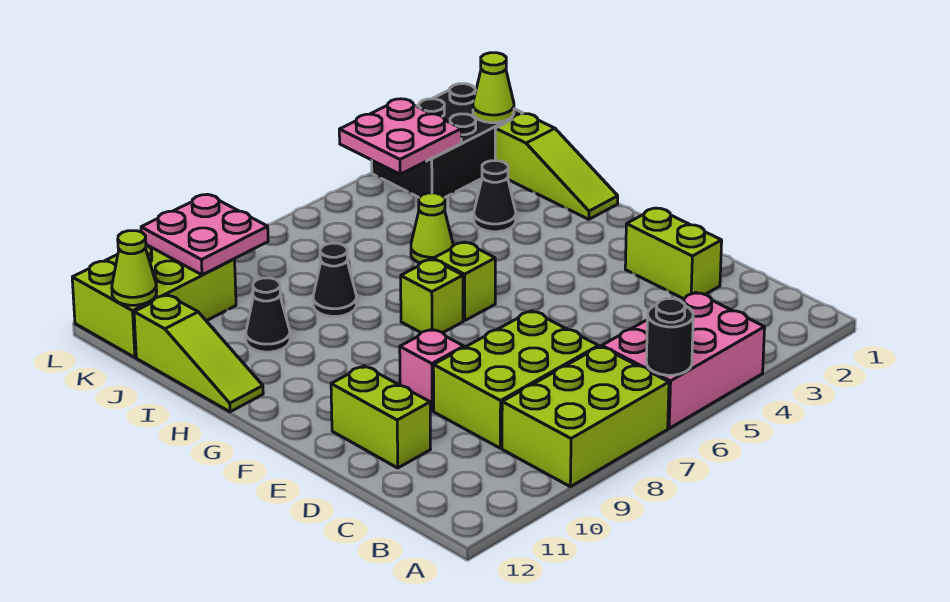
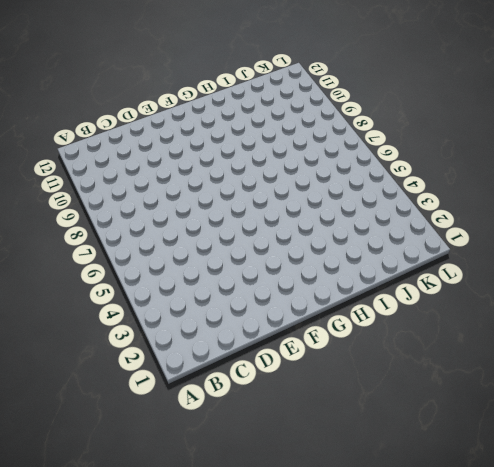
none -> pink brick A4:B6 level 1
none -> lime brick A7:B9 level 1
none -> lime brick C7:D9 level 1

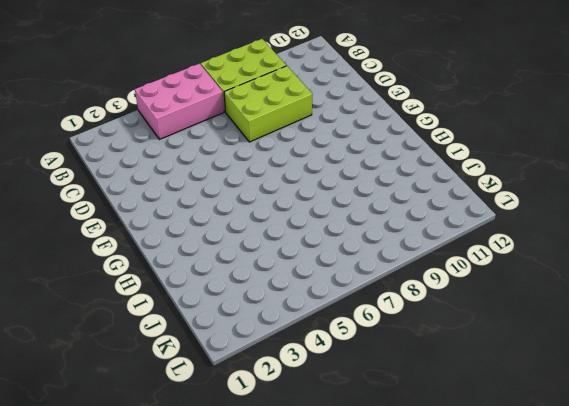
none -> lime brick D2:E2 level 1
none -> lime brick D11:E11 level 1
none -> pink brick E9 level 1

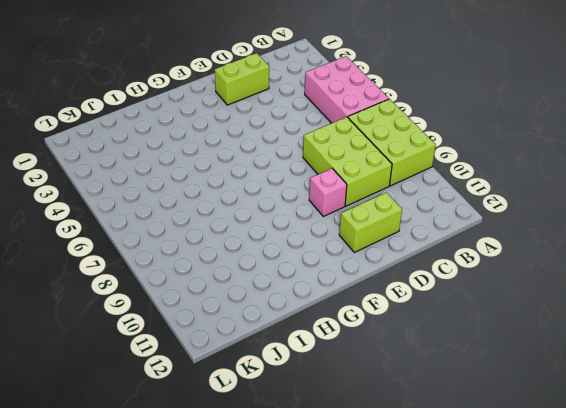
none -> lime brick G6 level 1
none -> lime brick G7 level 1
none -> lime slope H1:J1 level 1 top J

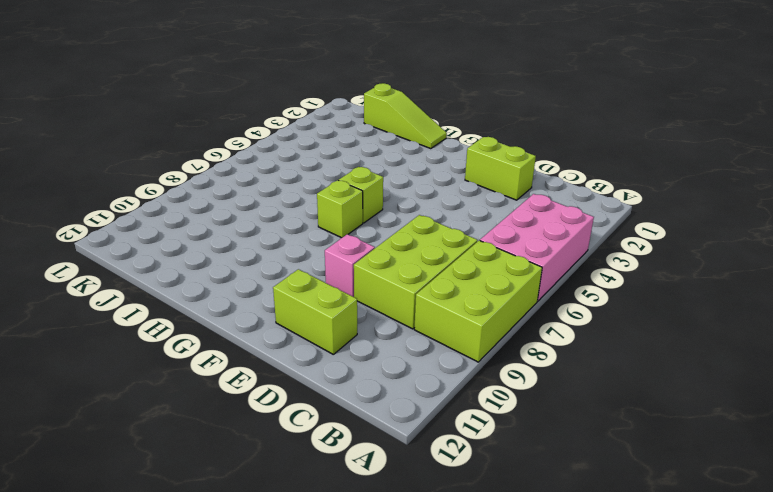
none -> lime slope H12:J12 level 1 top J
none -> black cone I3 level 1
none -> lime cone I5 level 1

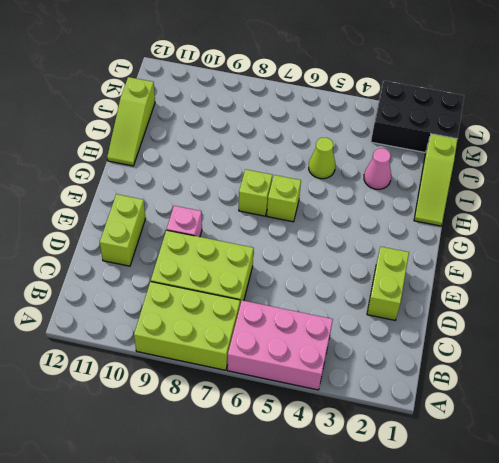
pink cone I3 level 1 -> black cone I3 level 1
none -> black cone I8 level 1
none -> black cone I10 level 1
none -> lime brick K10:L12 level 1

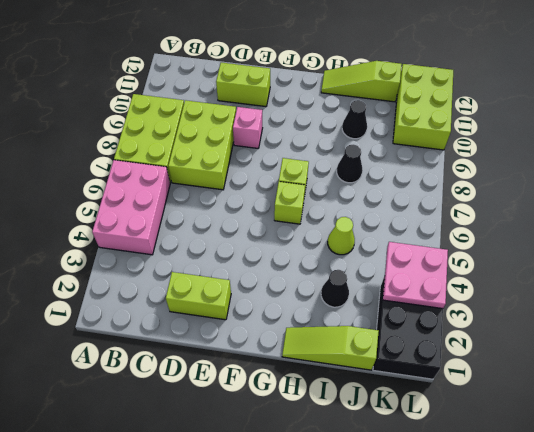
none -> black round brick A6 level 2
none -> lime cone K1 level 2
none -> pink plate K9:L10 level 2

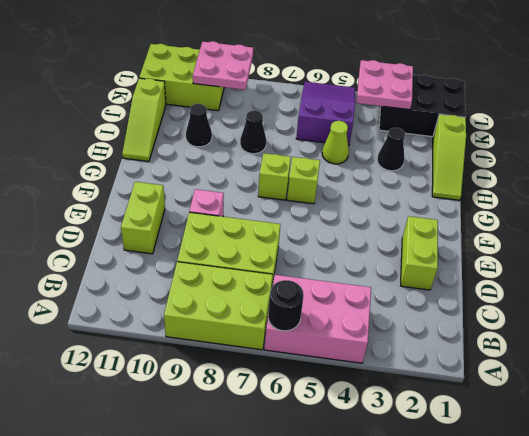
purple slope J5:L6 level 1 top J -> none
none -> lime cone K1 level 2
none -> lime cone K12 level 2

